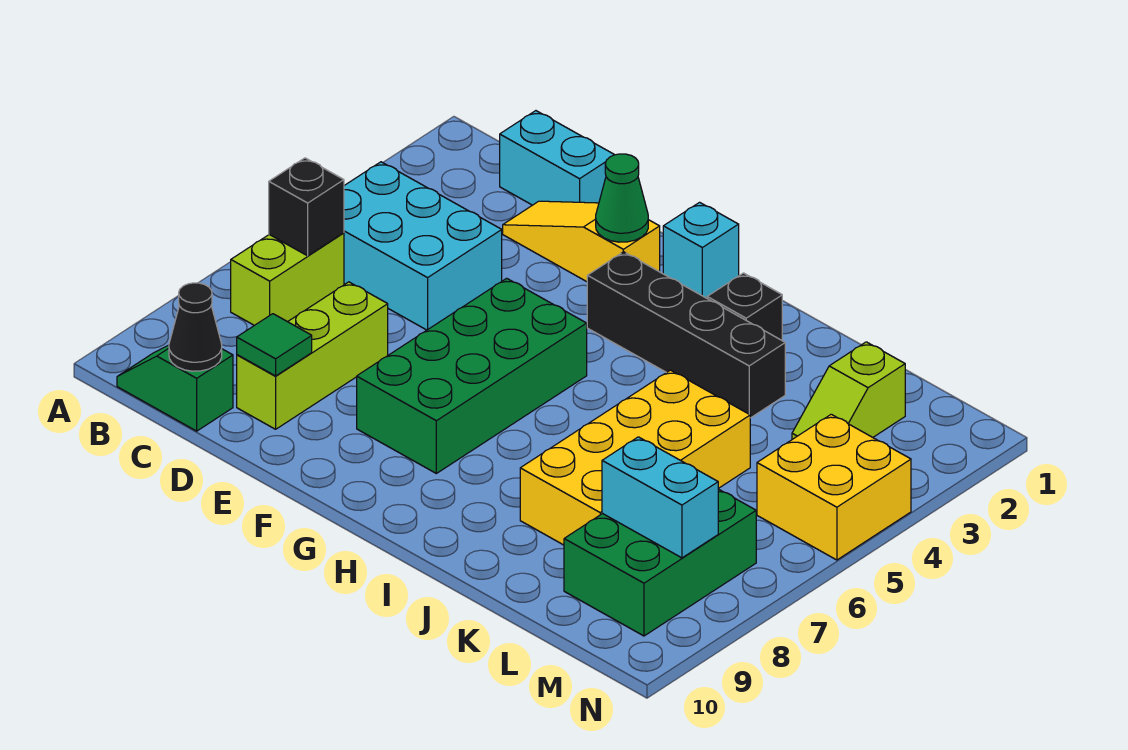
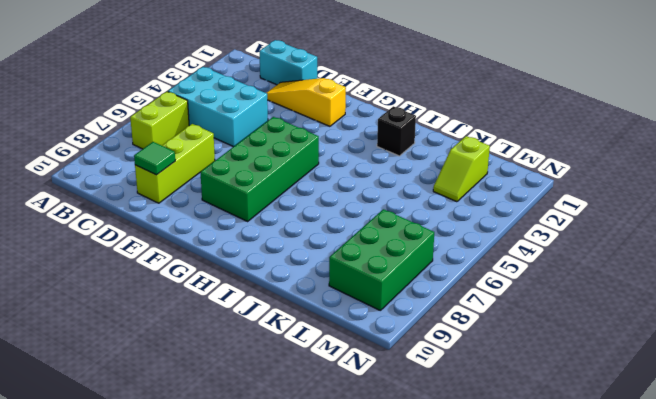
none -> green slope B10:C10 level 1 top C
none -> cyan brick G1 level 1
none -> black brick G3:J3 level 1

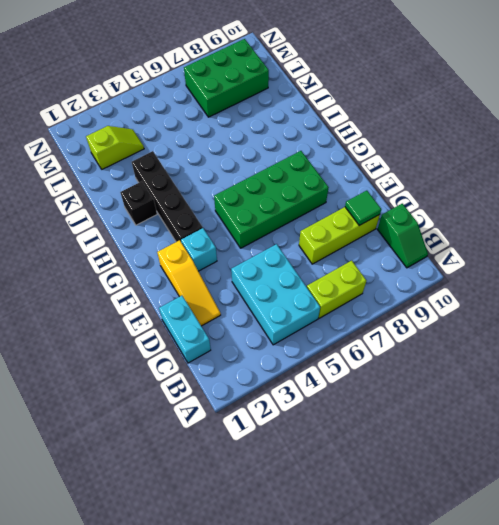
cyan brick F3 level 1 -> cyan brick G1 level 1
none -> yellow brick J5:K8 level 1
none -> yellow brick M4:N5 level 1
none -> black brick B6 level 2

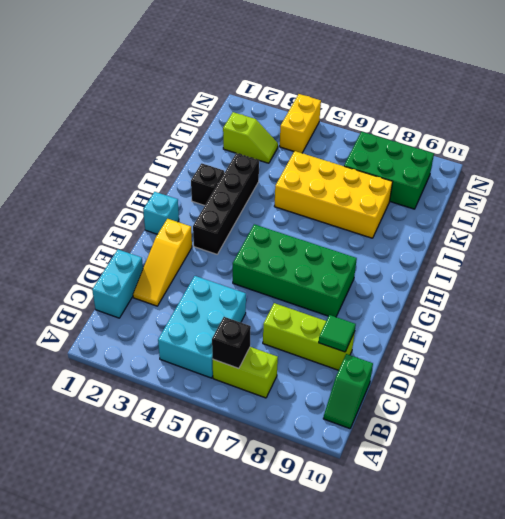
yellow brick M4:N4 level 1 -> yellow brick M4:N5 level 1
none -> black cone C10 level 2
none -> green cone F2 level 2
none -> cyan brick L8:M8 level 2

